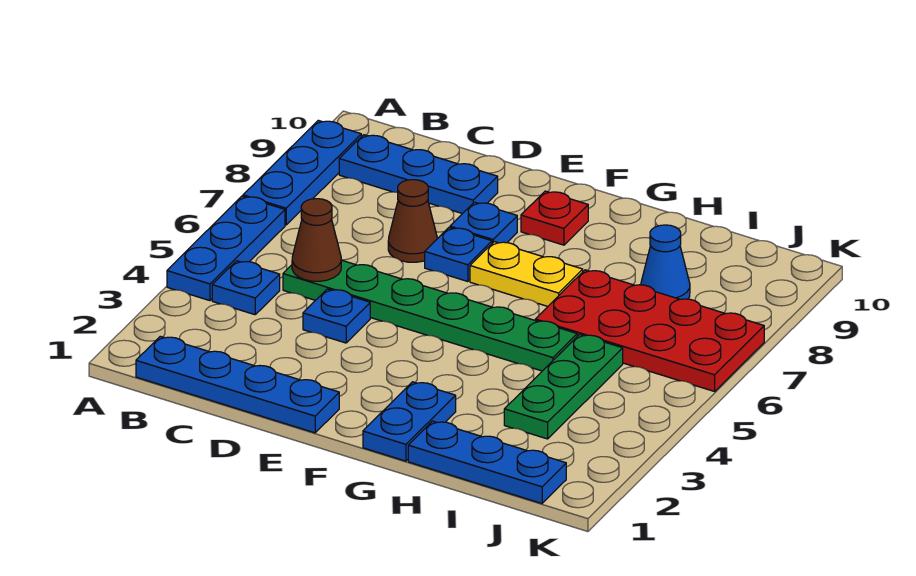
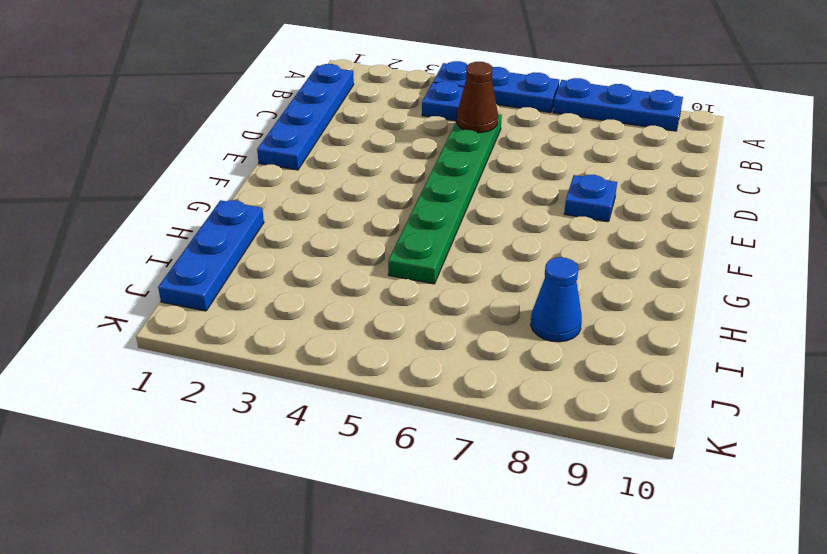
none -> blue plate B9:D9 level 1
none -> blue plate D4 level 1
none -> brown cone D7 level 1

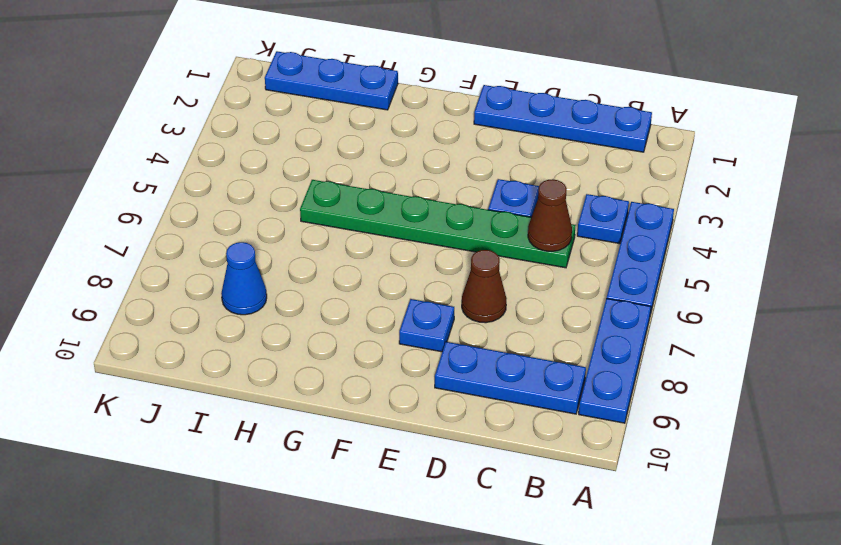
none -> blue plate E7 level 1
none -> yellow plate F7:G7 level 1
none -> red plate F9 level 1

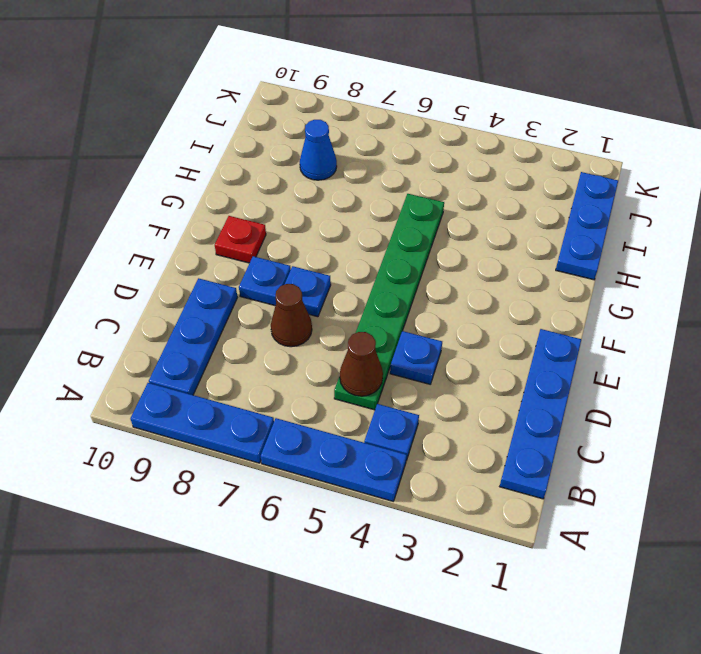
none -> yellow plate F7:G7 level 1
none -> blue plate G1:G2 level 1
none -> red plate H6:K7 level 1

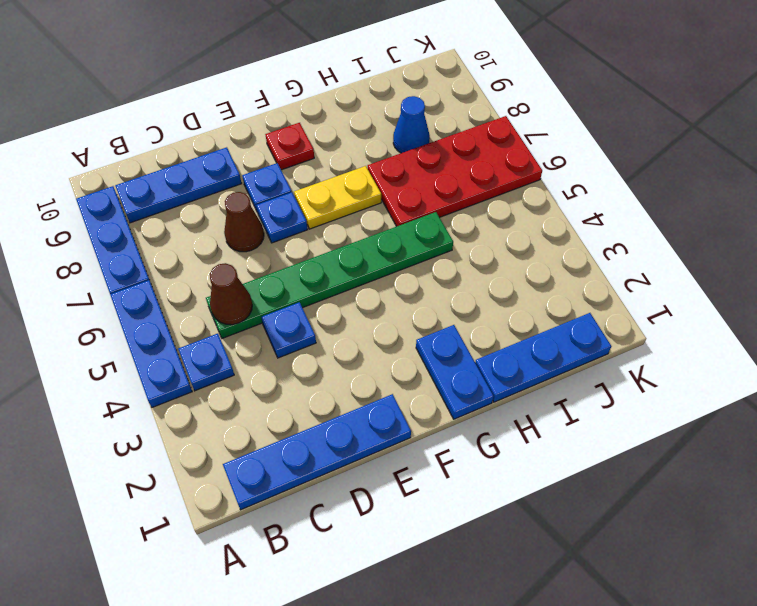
none -> green plate I3:I5 level 1

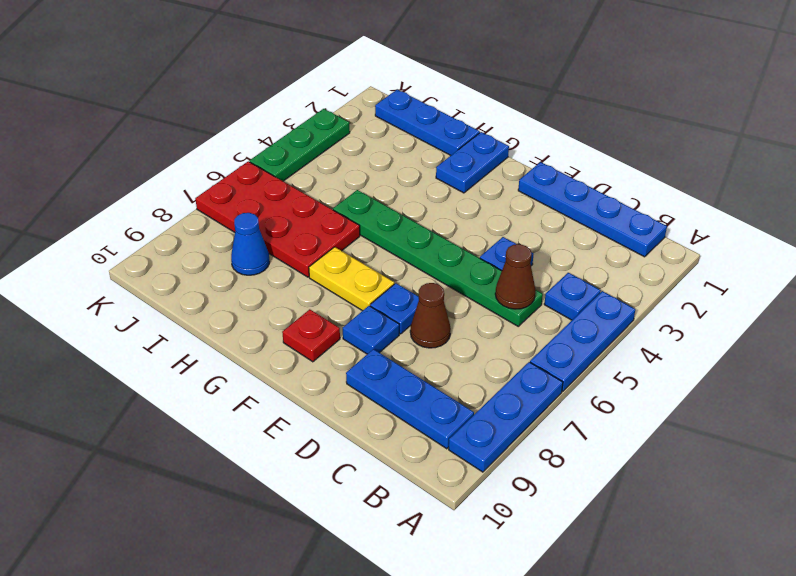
green plate K3:K5 level 1 -> green plate I3:I5 level 1

